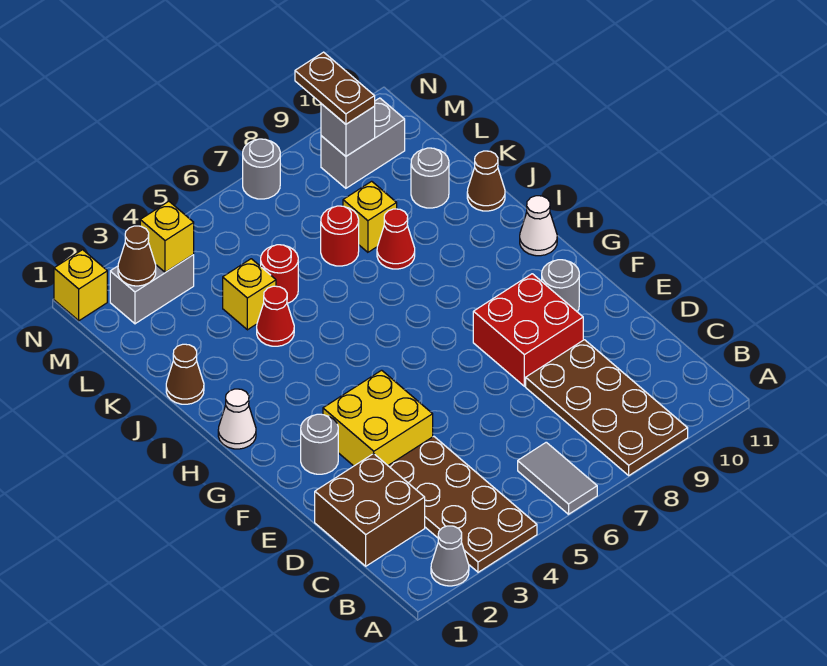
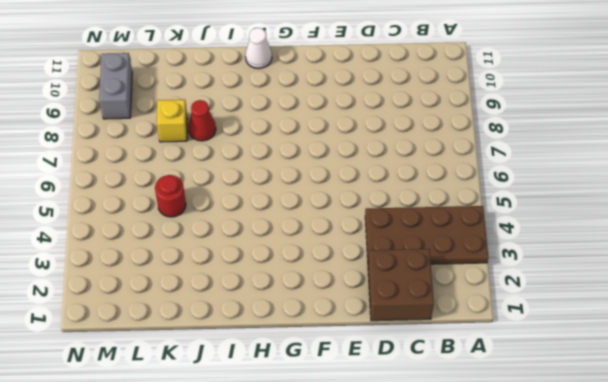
none -> grey cone A2 level 1
none -> grey tile A6:B6 level 1
none -> brown plate A8:D9 level 1

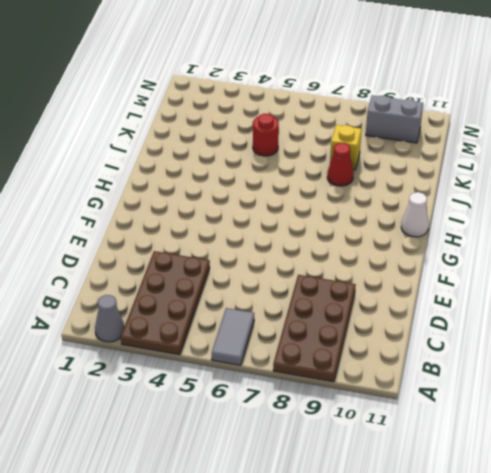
none -> brown brick C1:D2 level 1
none -> yellow brick E3:F4 level 1
none -> red brick E8:F9 level 1

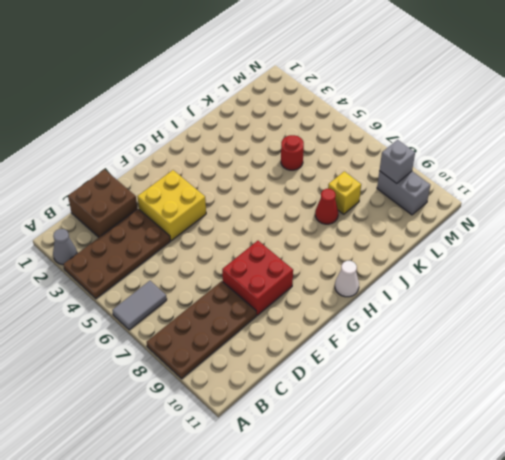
none -> grey round brick F2 level 1
none -> grey round brick F10 level 1
none -> white cone H1 level 1

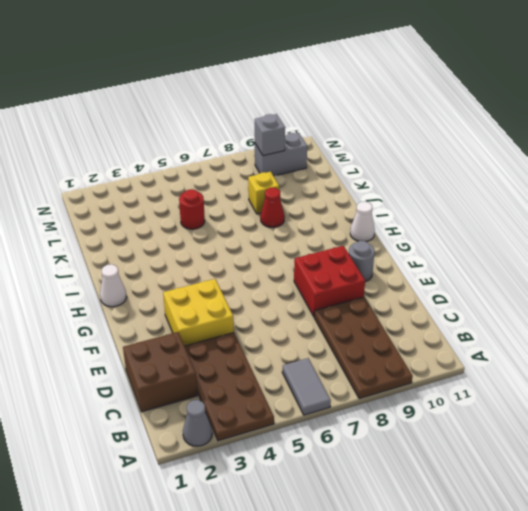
none -> grey round brick F2 level 1
none -> brown cone J1 level 1
none -> red cone J4 level 1

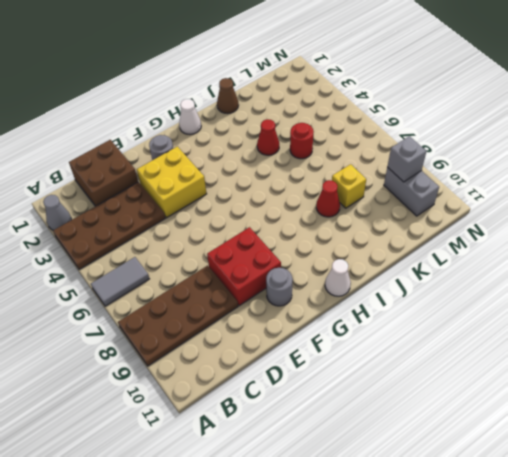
none -> brown cone J11 level 1
none -> yellow brick K4 level 1
none -> red round brick K7 level 1

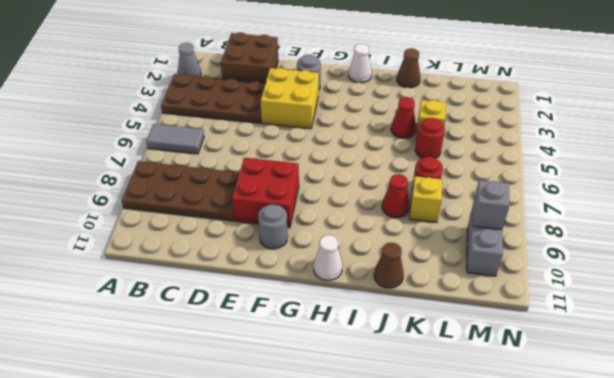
none -> grey round brick K10 level 1
none -> grey brick M2:M3 level 1
none -> yellow brick N1 level 1

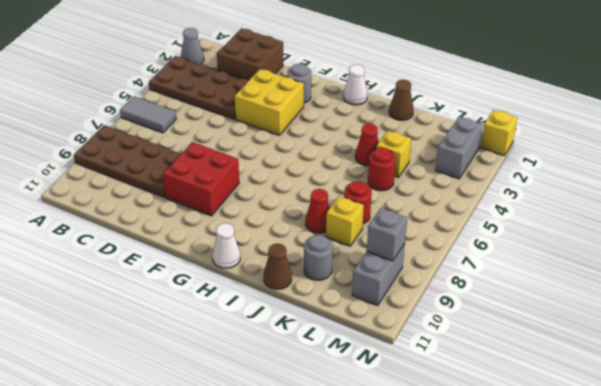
none -> grey round brick F10 level 1
none -> grey round brick N7 level 1
none -> brown cone M2 level 2

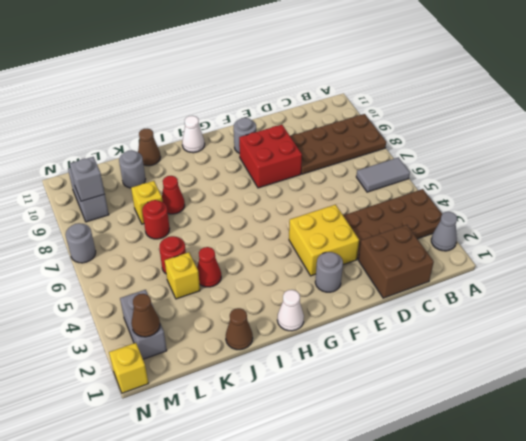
none -> yellow brick M3 level 2
none -> brown plate M9:N9 level 3

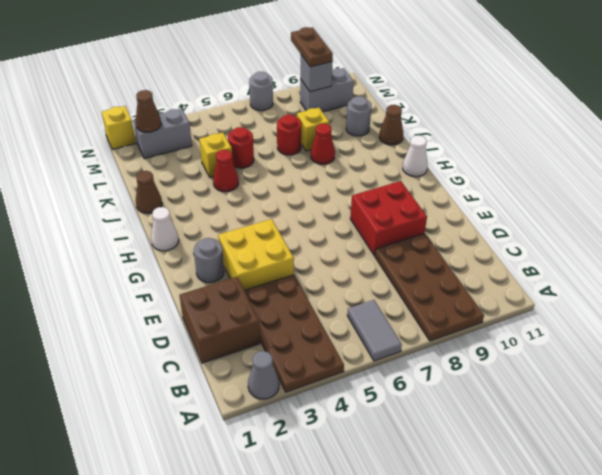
none -> grey round brick F10 level 1
none -> yellow brick M3 level 2

